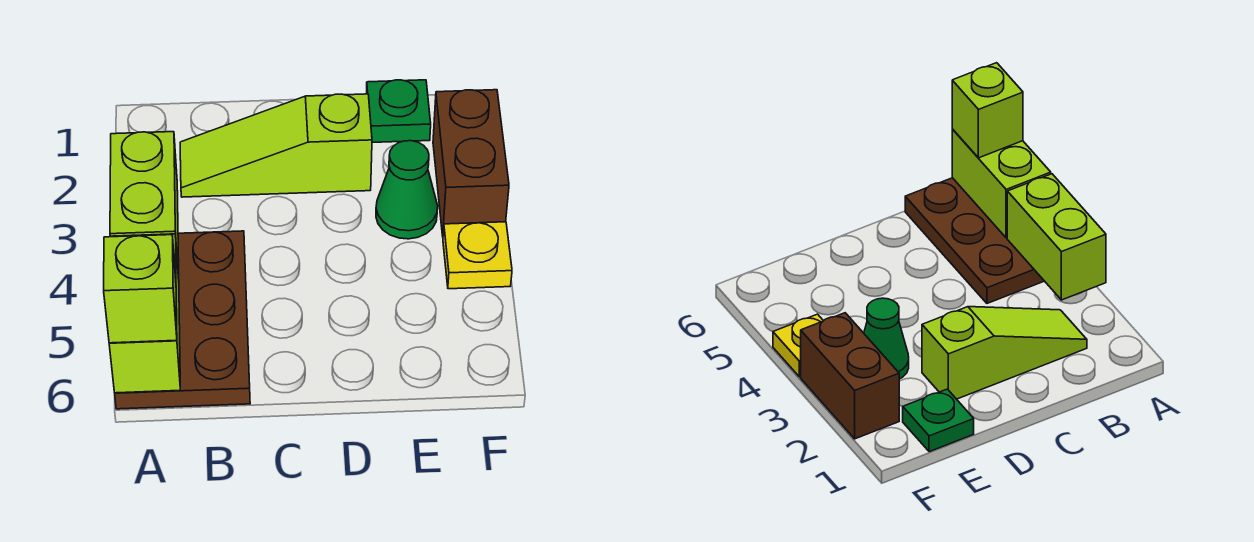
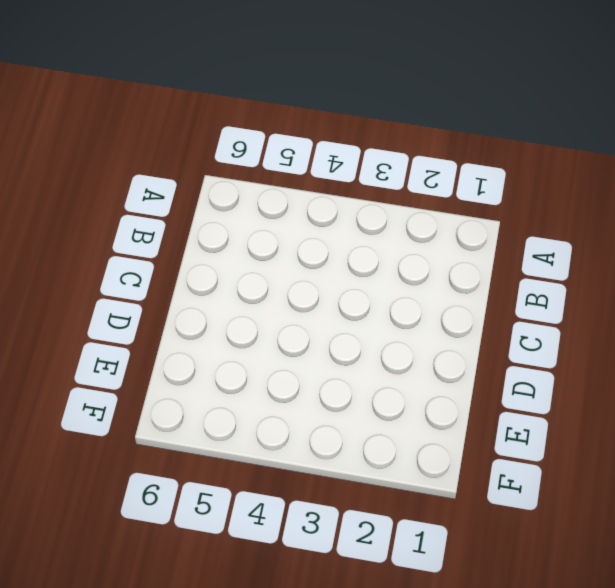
none -> brown plate A4:B6 level 1
none -> lime slope B2:D2 level 1 top D

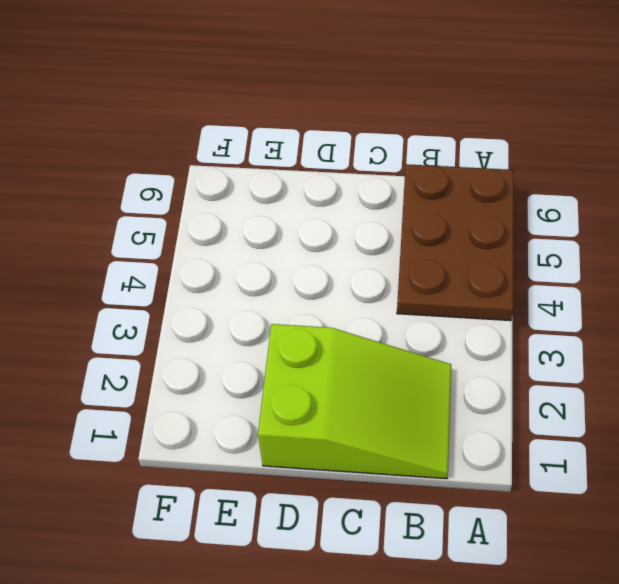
lime slope B1:D2 level 1 top D -> lime slope B2:D2 level 1 top D
none -> green plate E1 level 1
none -> green cone E3 level 1

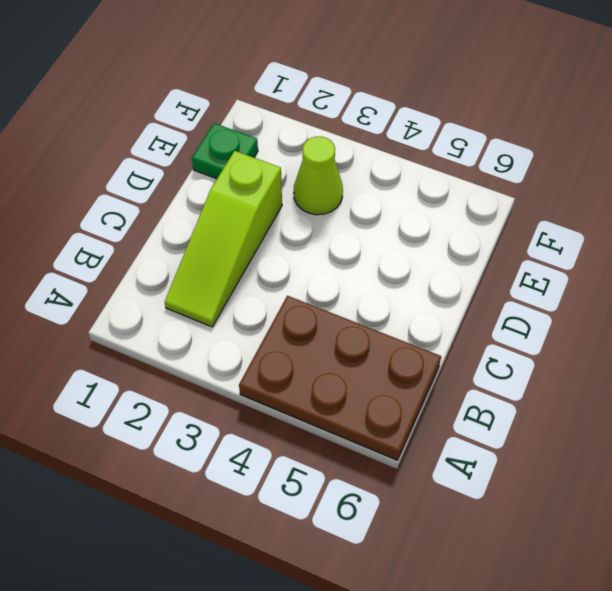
lime cone E3 level 1 -> green cone E3 level 1
none -> brown brick F2:F3 level 1
none -> yellow plate F4 level 1

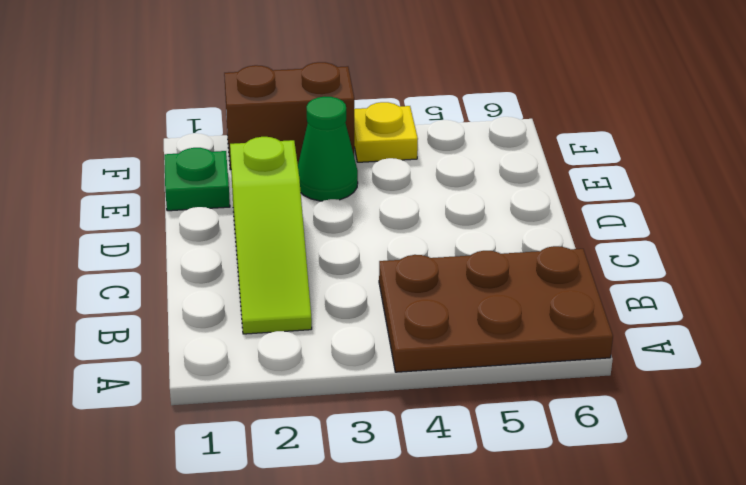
none -> lime brick A3:A4 level 2
none -> lime brick A5:A6 level 2

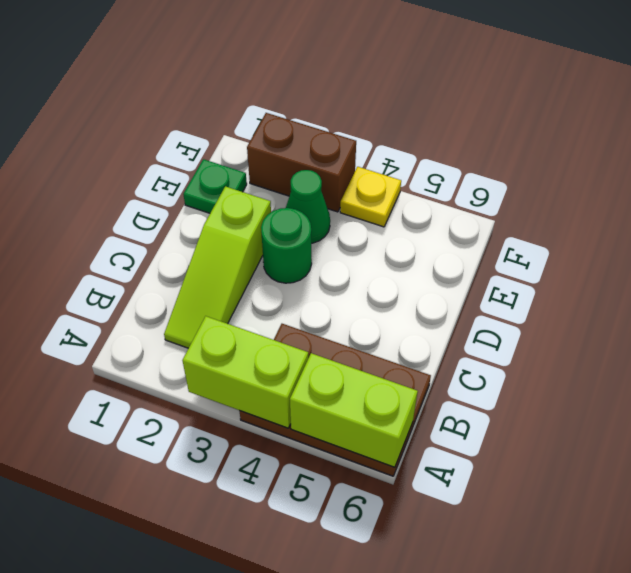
green round brick D3 level 1 -> none
none -> lime brick A6 level 3

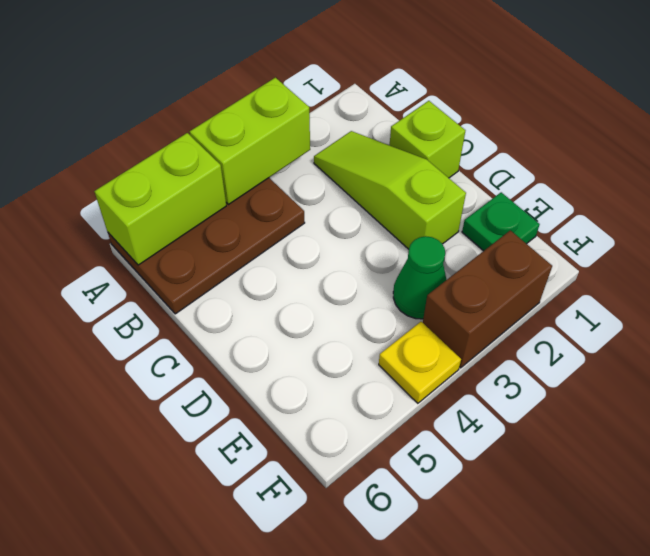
lime brick C1 level 1 -> lime brick A6 level 3

